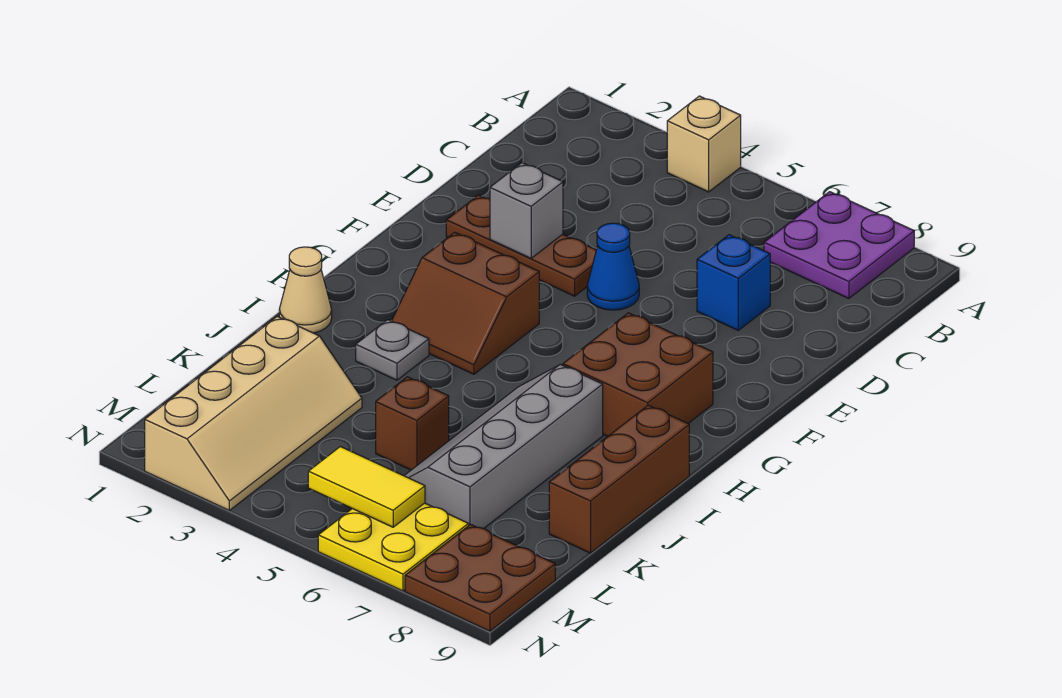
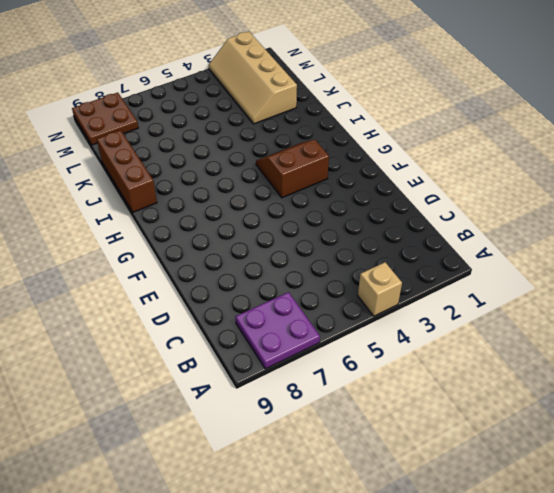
none -> blue brick D7 level 1
none -> brown plate E2:E4 level 1
none -> blue cone E5 level 1

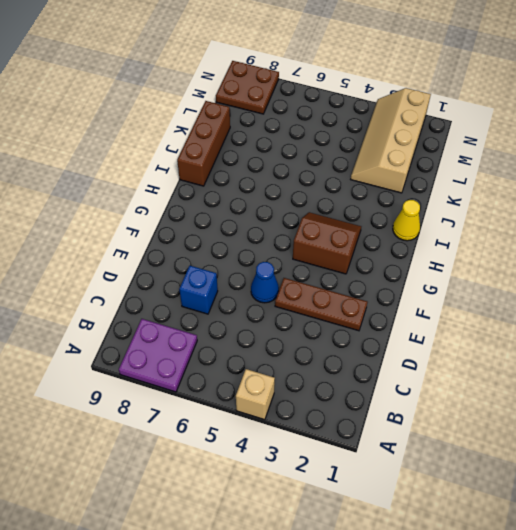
yellow cone I1 level 1 -> tan cone I1 level 1
none -> brown brick G7:H8 level 1
none -> grey plate I3 level 1
none -> grey slope I6:L7 level 1 top 7

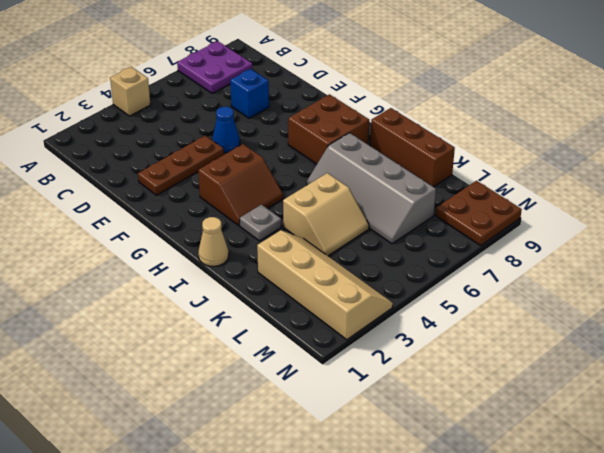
tan slope J4:K5 level 1 top J -> brown brick K5 level 1
none -> yellow plate M6:N7 level 1
none -> grey brick E3 level 2
none -> yellow tile M5:M6 level 2

